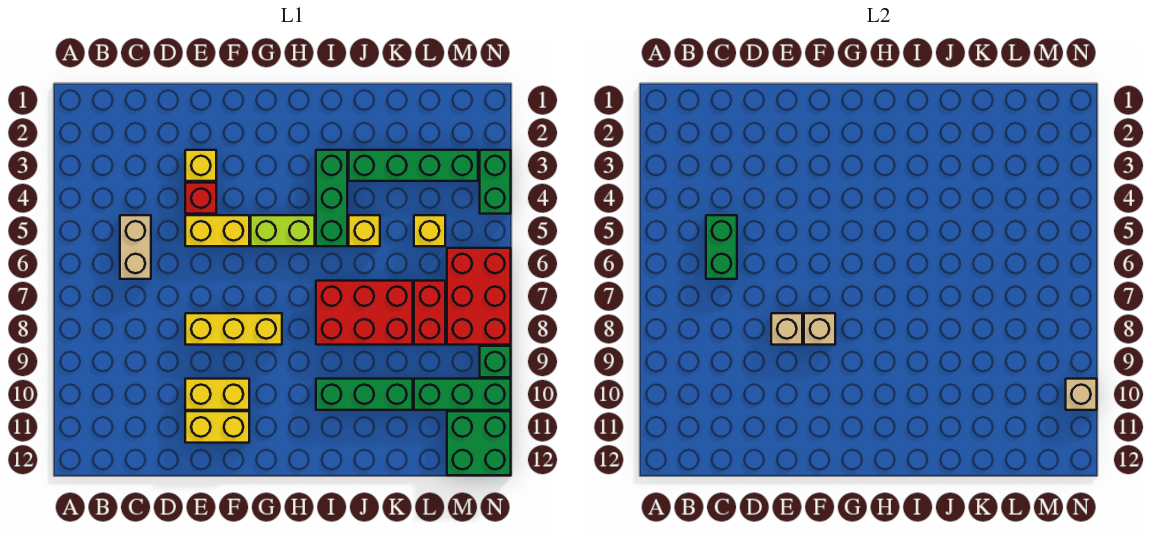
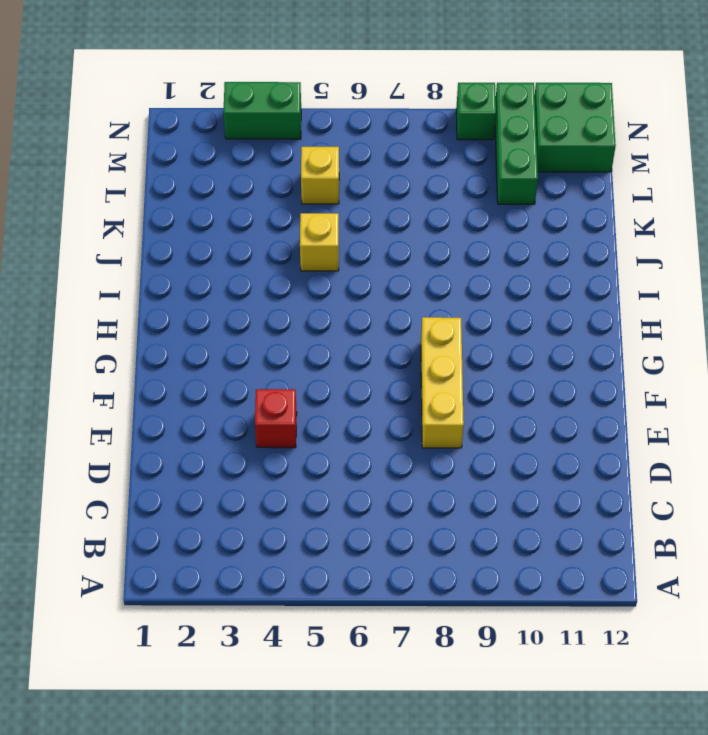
none -> tan brick C5:C6 level 1
none -> yellow brick E3 level 1
none -> yellow brick E5:F5 level 1

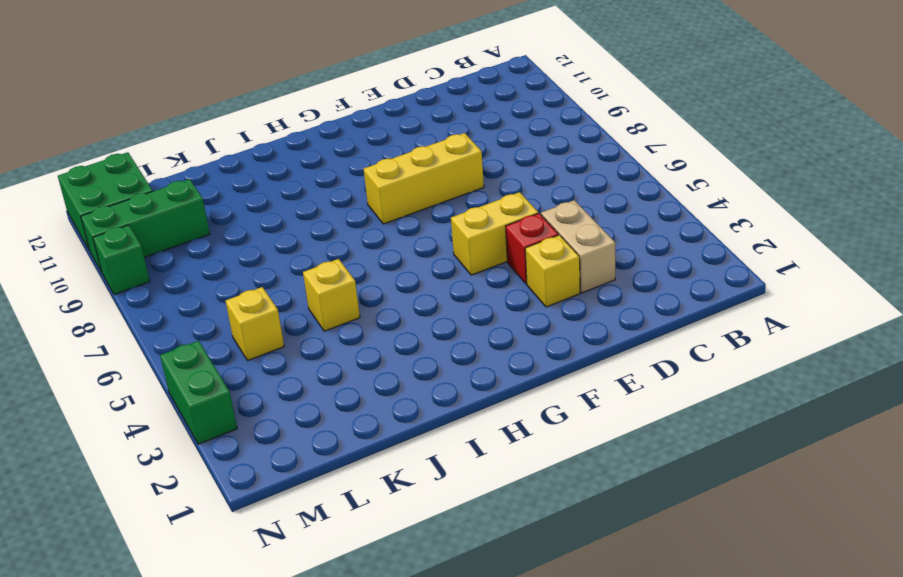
tan brick D3:D4 level 1 -> tan brick C5:C6 level 1
none -> yellow brick E10:F10 level 1
none -> yellow brick E11:F11 level 1
none -> lime brick G5:H5 level 1

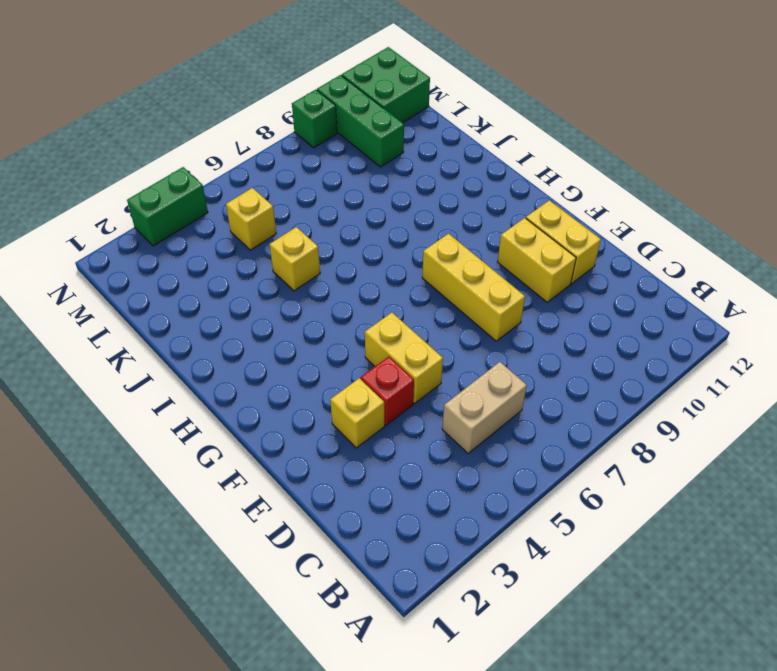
none -> lime brick G5:H5 level 1
none -> green brick I3:I5 level 1
none -> red brick I7:K8 level 1

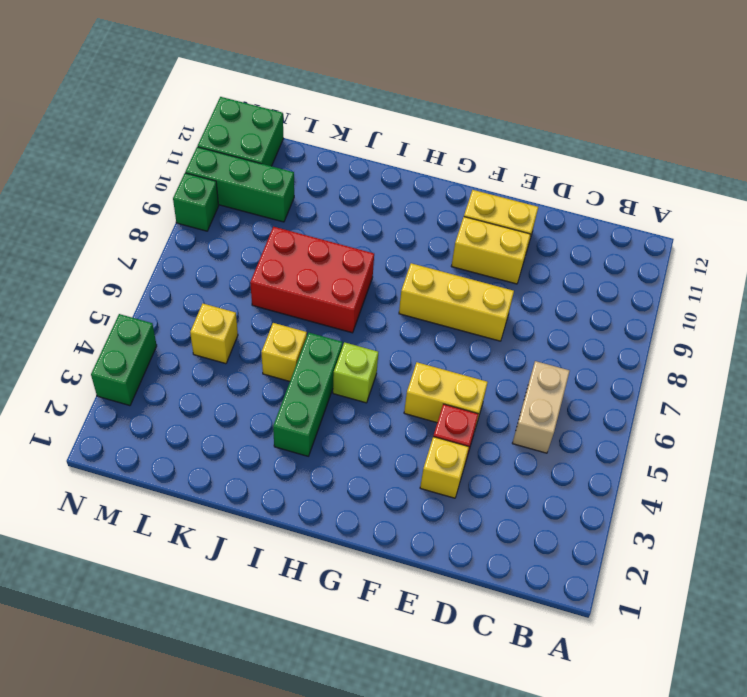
lime brick H5 level 1 -> lime brick G5:H5 level 1
none -> green brick I10:K10 level 1
none -> green brick J3:M3 level 1
none -> red brick L7:L8 level 1

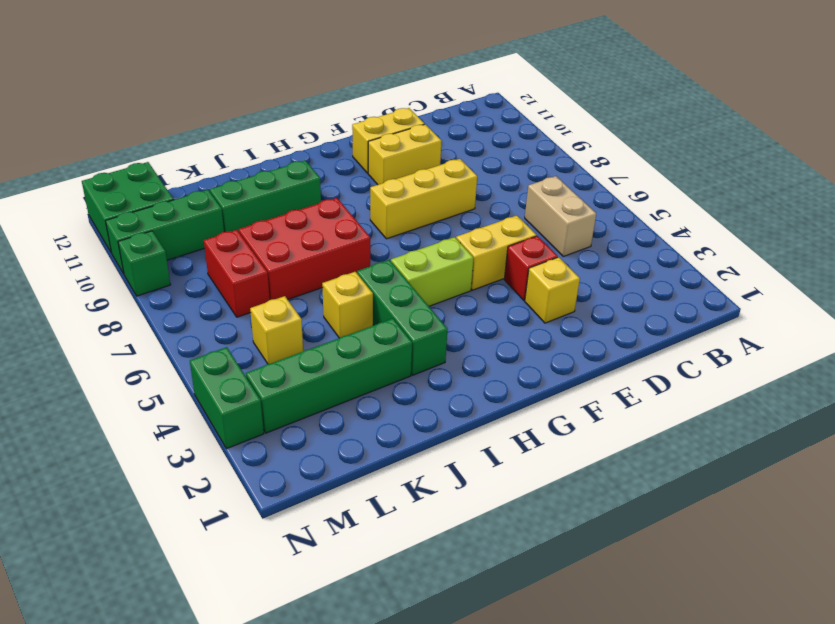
none -> red brick M6:N8 level 1
none -> green brick C5:C6 level 2
none -> tan brick E8 level 2

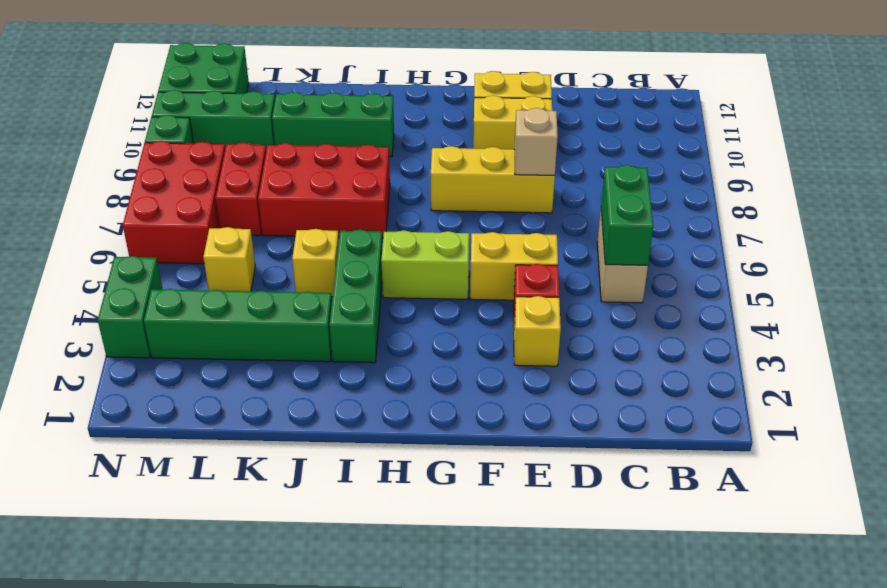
none -> tan brick F8 level 2
none -> tan brick N10 level 2

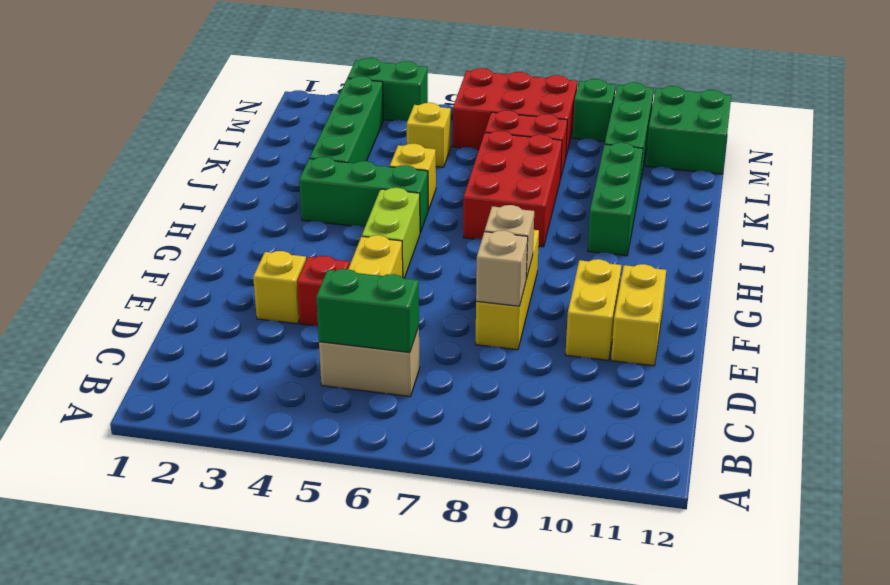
none -> tan brick N10 level 2

